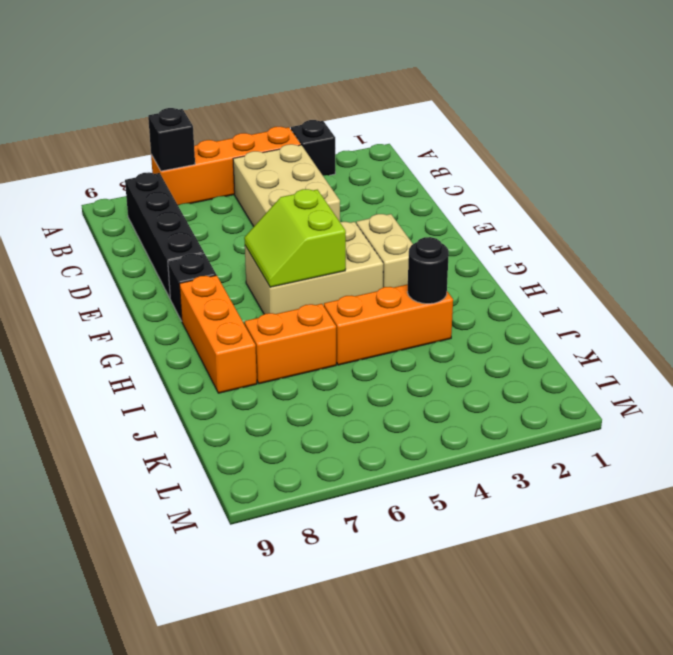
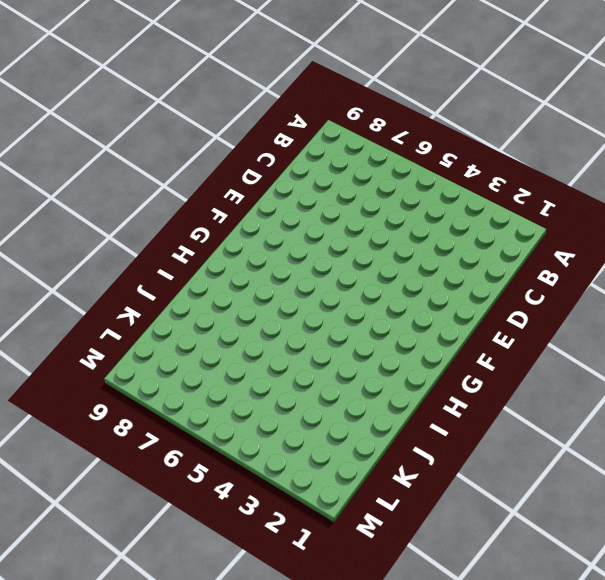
none -> black brick A3 level 1
none -> orange brick A4:A7 level 1
none -> tan brick B4:D5 level 1

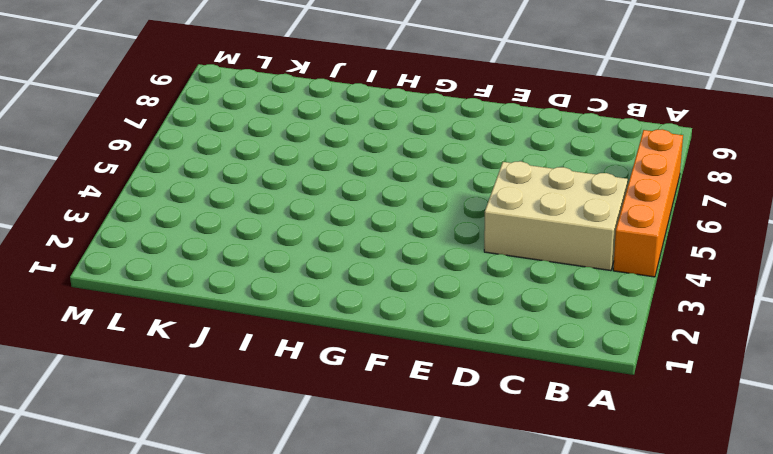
none -> black brick A3 level 1
none -> black brick B8:E8 level 1
none -> tan brick F3:G3 level 1

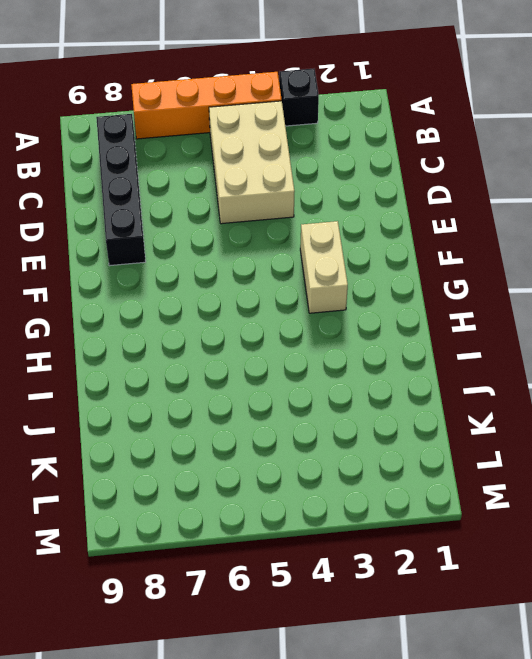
none -> tan brick F4:G6 level 1
none -> black brick F8 level 1
none -> orange brick G8:I8 level 1

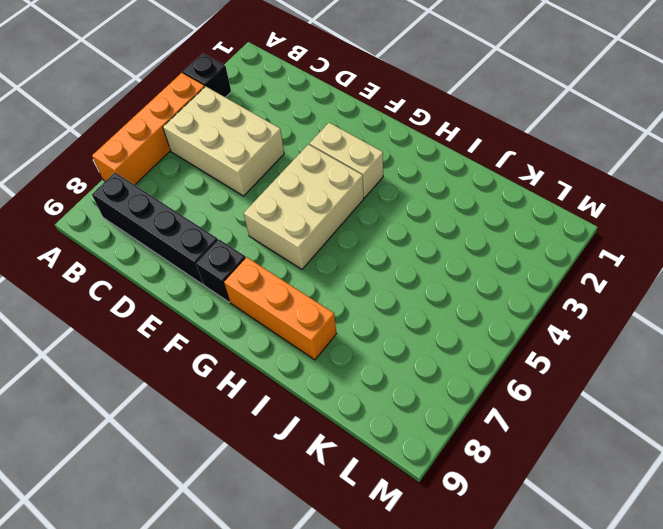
none -> orange brick I3:I5 level 1
none -> orange brick I6:I7 level 1
none -> black brick A7 level 2

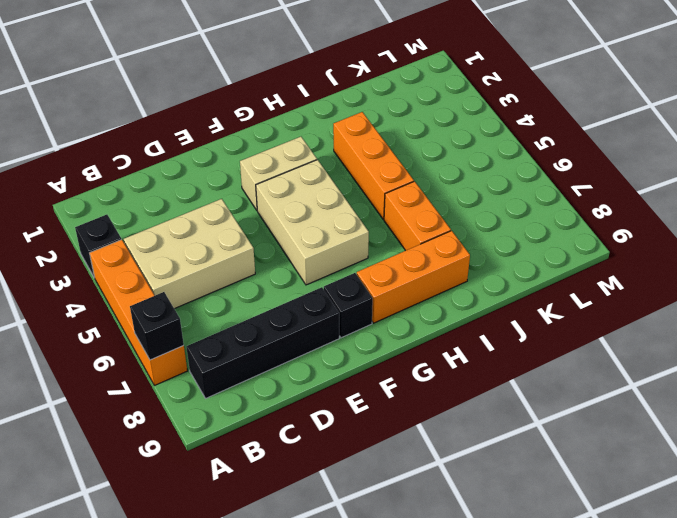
none -> lime slope F5:G6 level 2 top 5
none -> black round brick I3 level 2

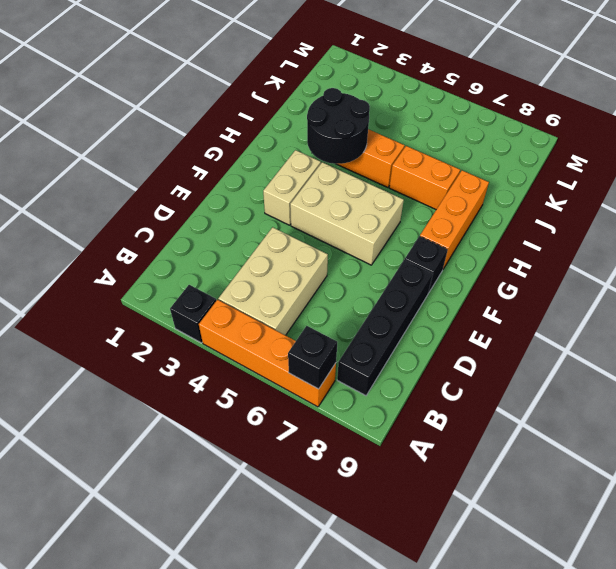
black round brick H3:I4 level 2 -> black round brick I3 level 2
none -> lime slope F5:G6 level 2 top 5

